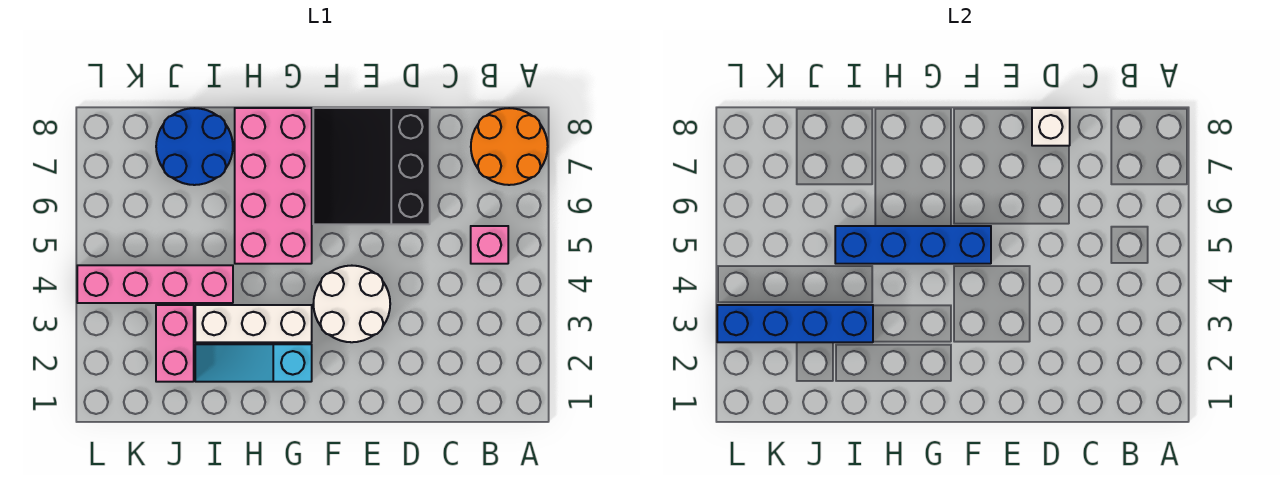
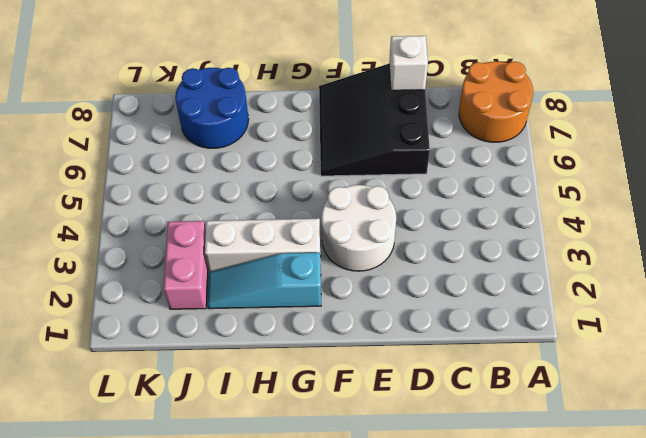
none -> pink brick B5 level 1
none -> pink brick G5:H8 level 1
none -> pink brick I4:L4 level 1

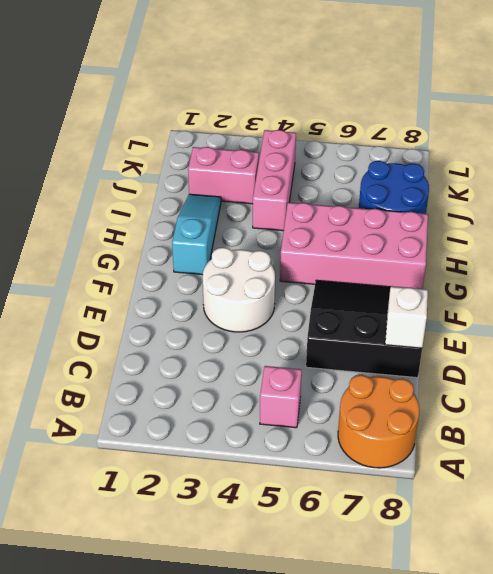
pink brick I4:K4 level 1 -> pink brick I4:L4 level 1
none -> white brick G3:I3 level 1
none -> blue brick F5:I5 level 2
none -> blue brick I3:L3 level 2

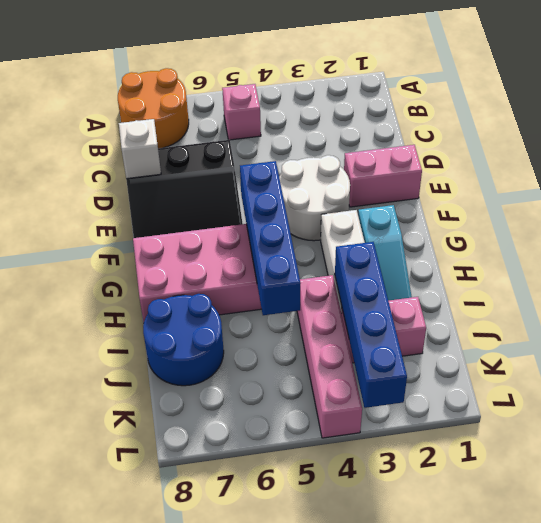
pink brick E1:E2 level 1 -> none

